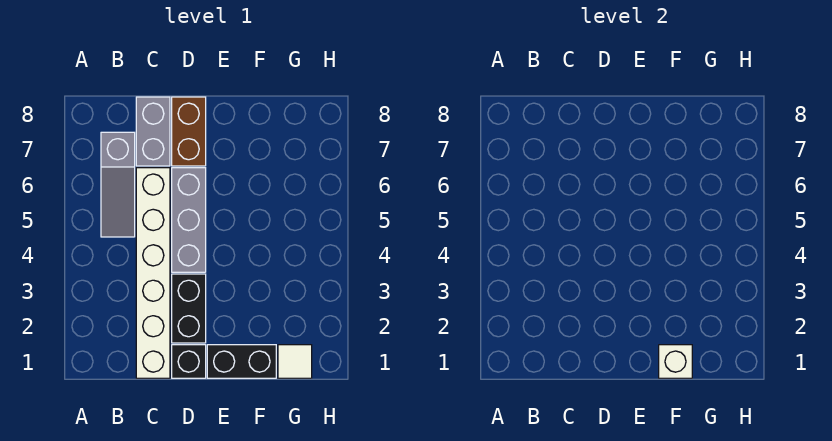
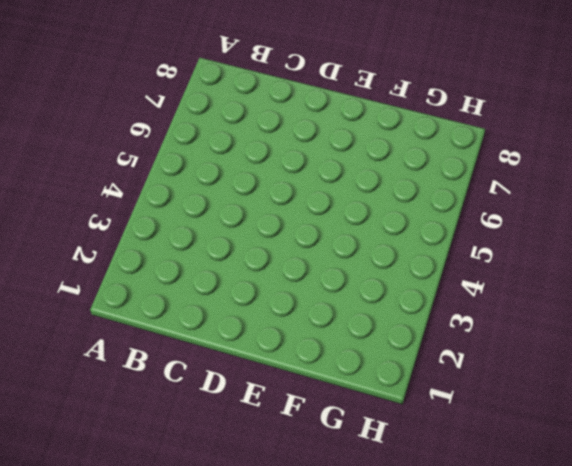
none -> grey slope B5:B7 level 1 top 7
none -> white brick C1:C6 level 1

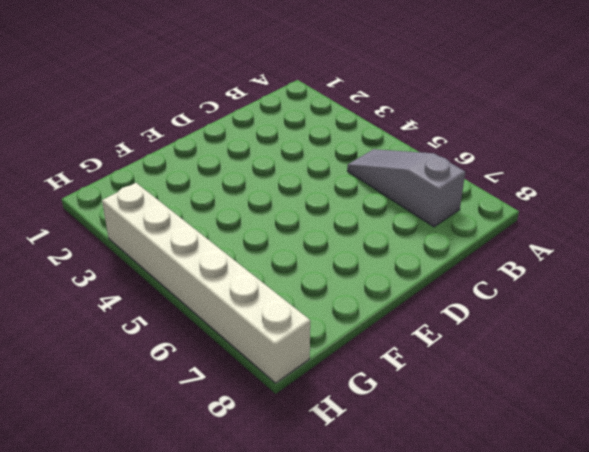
white brick H3:H8 level 1 -> white brick C1:C6 level 1
none -> grey brick C7:C8 level 1
none -> black brick D1 level 1

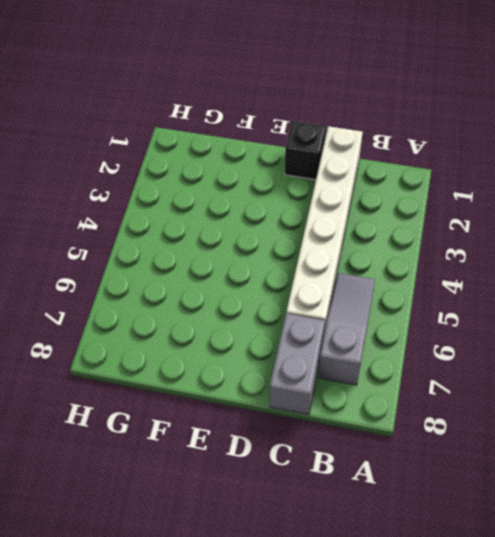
none -> black brick D2:D3 level 1
none -> grey brick D4:D6 level 1

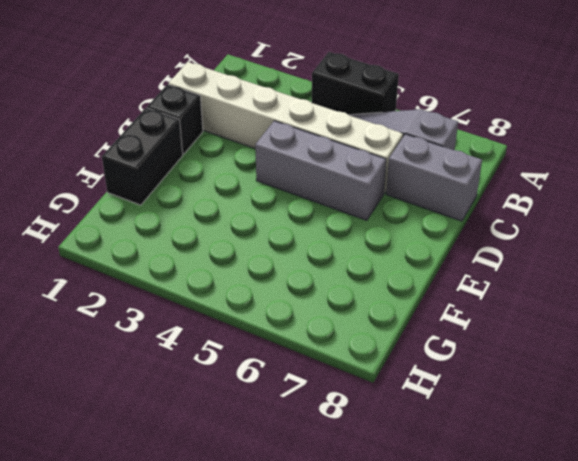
black brick A4:A5 level 1 -> black brick D2:D3 level 1
none -> brown brick D7:D8 level 1
none -> white tile G1 level 1

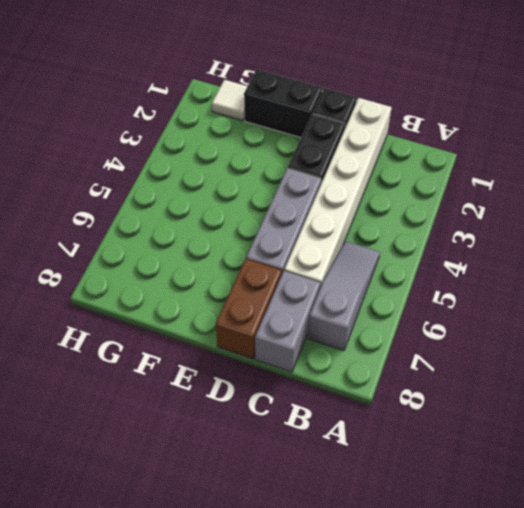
none -> white brick F1 level 2

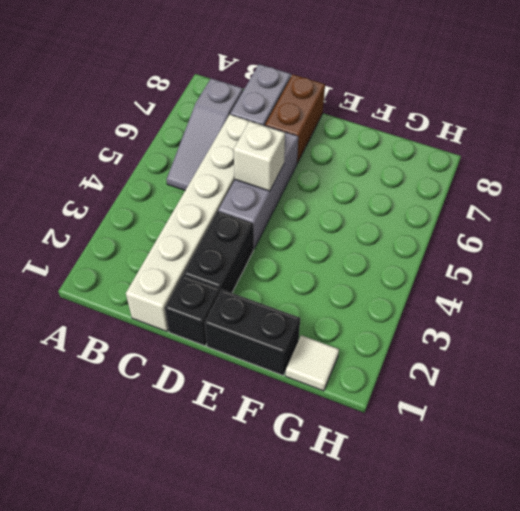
white brick D5 level 2 -> white brick F1 level 2

